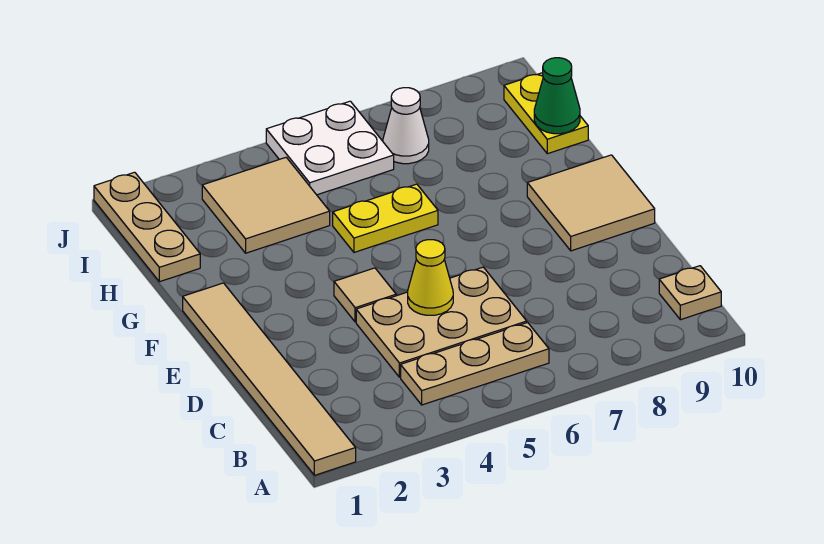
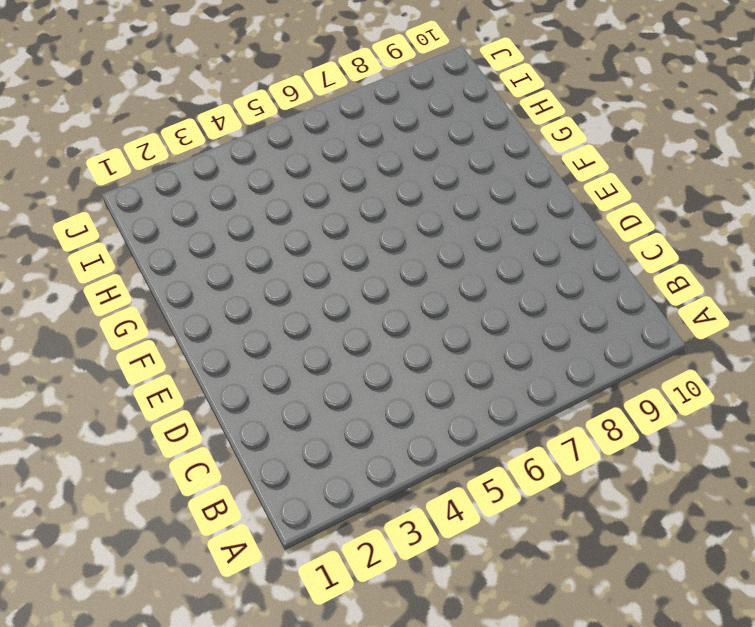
none -> tan tile A1:F1 level 1
none -> tan plate B4:B6 level 1
none -> tan plate B10 level 1

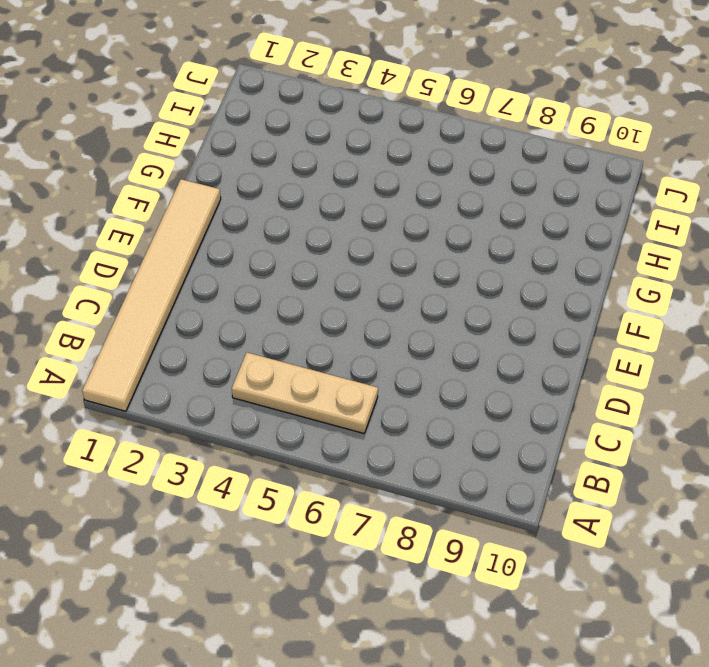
none -> tan plate B10 level 1
none -> tan plate C4:D6 level 1
none -> tan tile E4 level 1

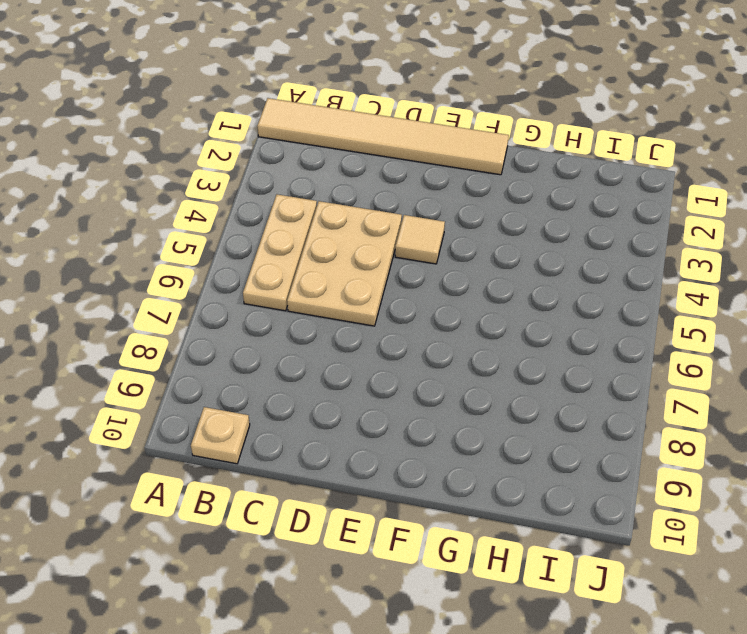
none -> tan tile E9:F10 level 1
none -> yellow plate G5:G6 level 1
none -> tan plate H1:J1 level 1

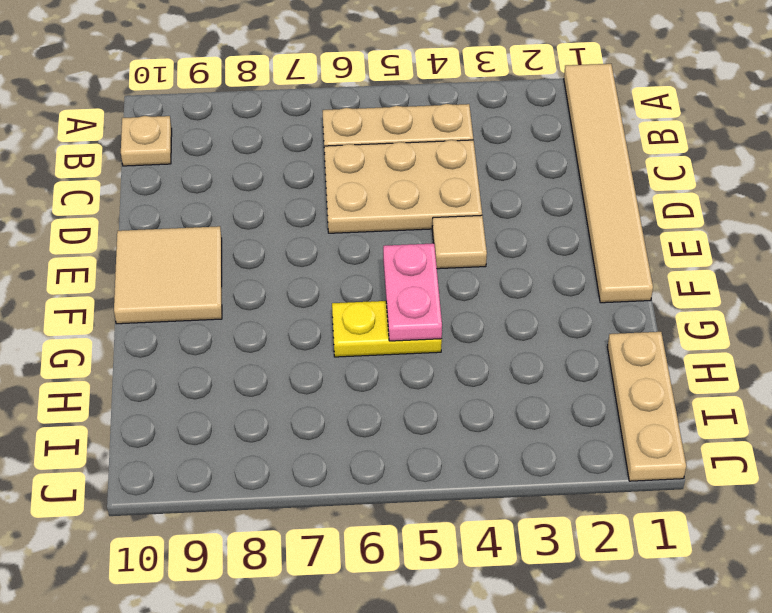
pink plate F5:G5 level 2 -> none
none -> tan tile H3:I4 level 1
none -> yellow plate H10:I10 level 1
none -> white plate I5:J6 level 1

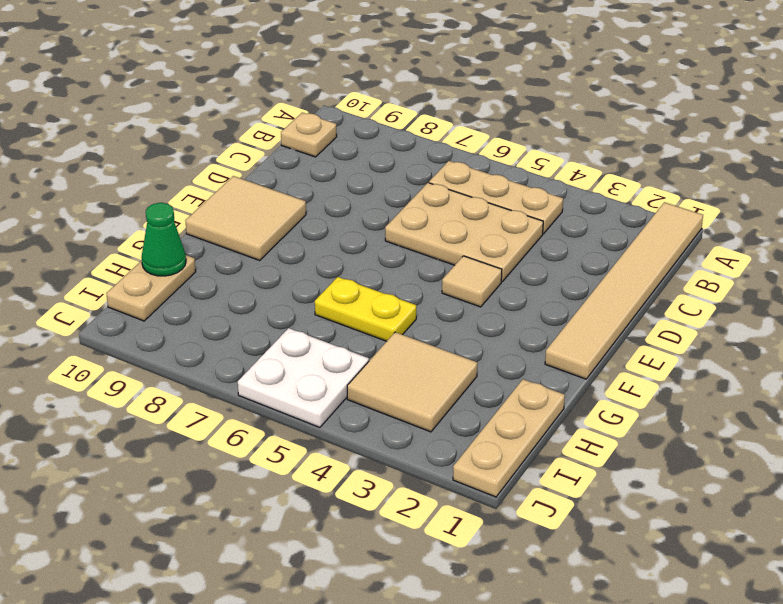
tan plate H10:I10 level 1 -> yellow plate H10:I10 level 1
none -> white cone I7 level 1
none -> yellow cone D5 level 2

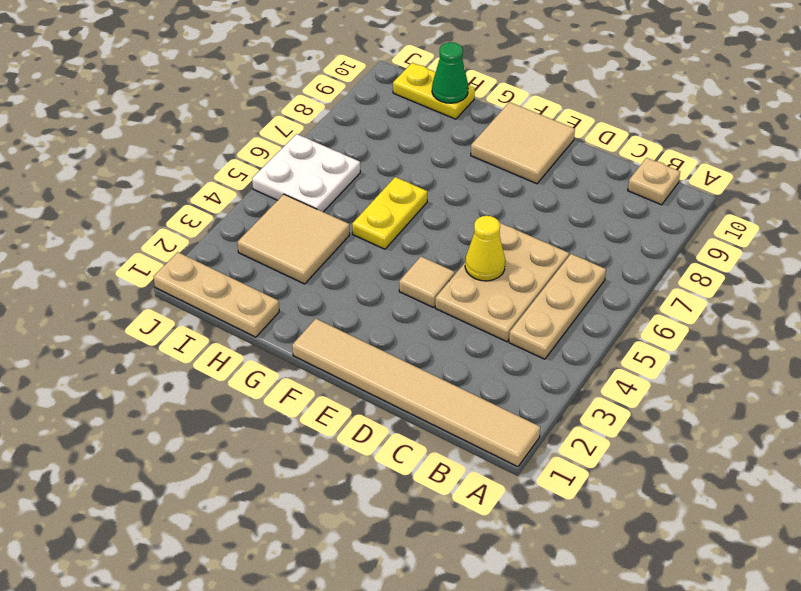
none -> white cone I7 level 1

